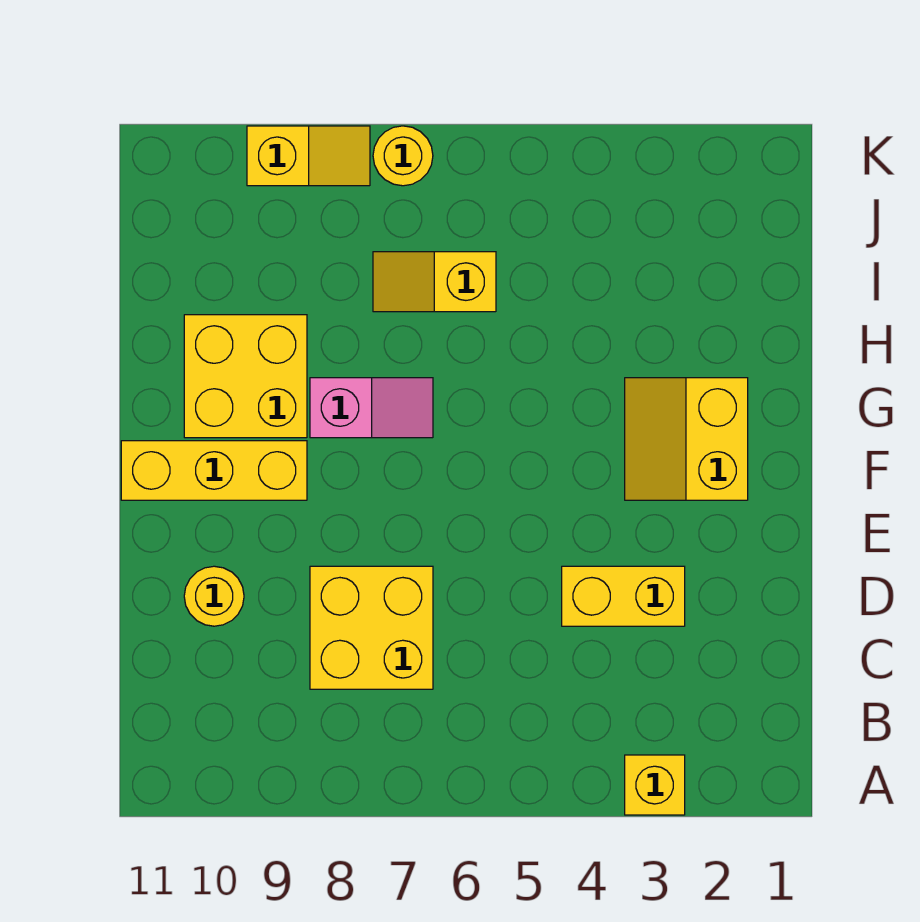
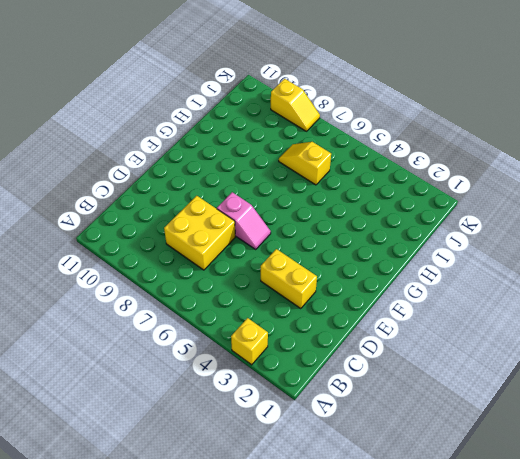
pink slope E6:E7 level 1 top 7 -> pink slope G7:G8 level 1 top 8
none -> yellow round brick D10 level 1
none -> yellow slope F2:G3 level 1 top 2

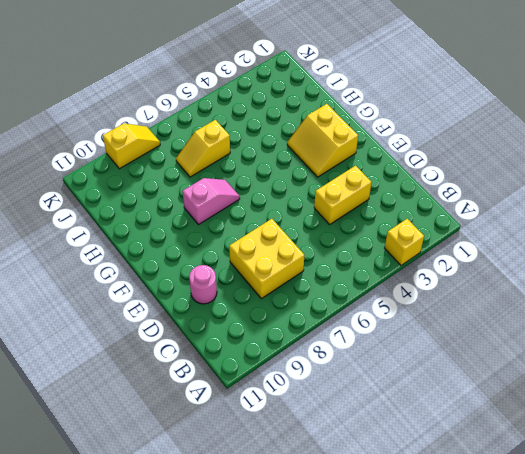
pink round brick D10 level 1 -> yellow round brick D10 level 1
none -> yellow brick F9:F11 level 1
none -> yellow brick G9:H10 level 1

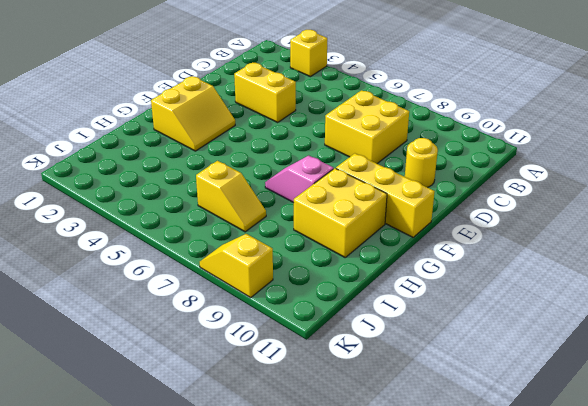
none -> yellow round brick K7 level 1

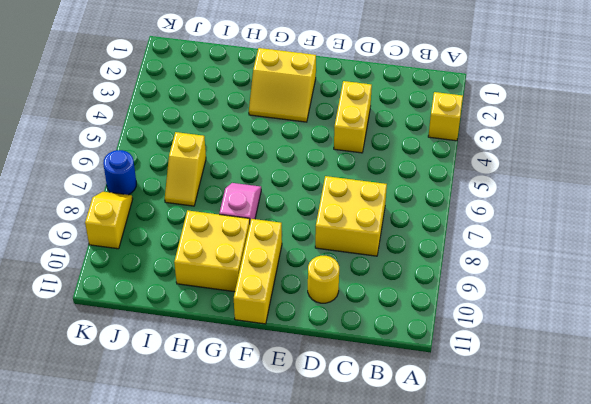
blue round brick K7 level 1 -> yellow round brick K7 level 1

